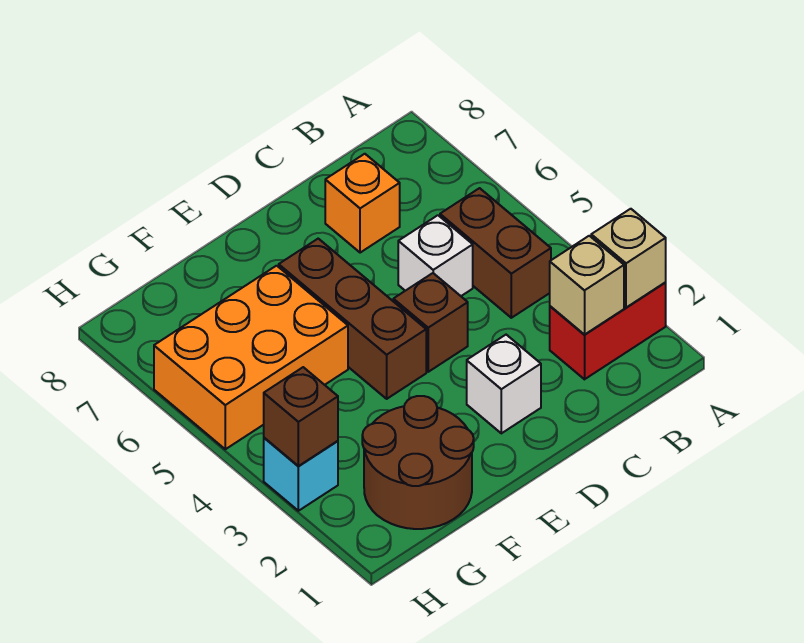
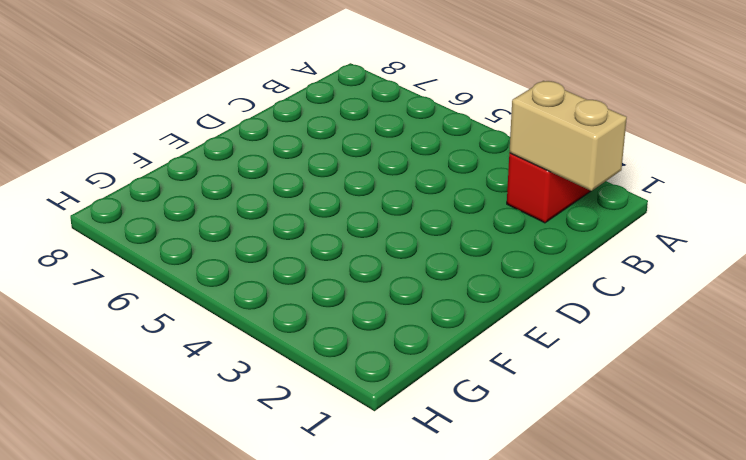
tan brick B1:B2 level 2 -> tan brick B2 level 2
none -> brown brick B4:B5 level 1
none -> white brick C5 level 1
none -> orange brick C7 level 1

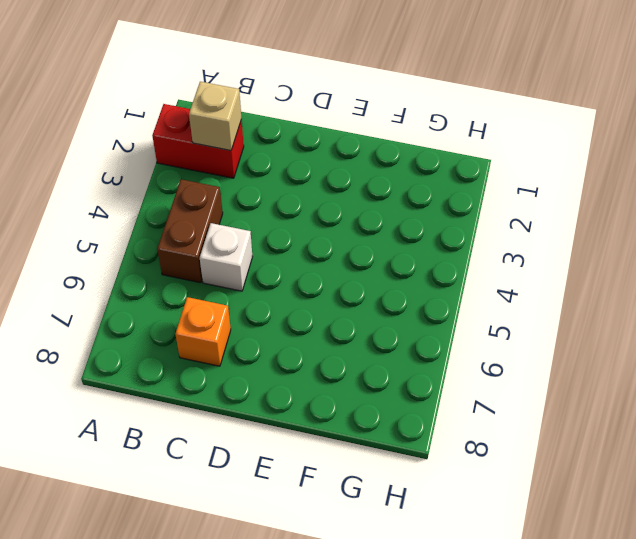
none -> white brick D2 level 1
none -> brown brick D4 level 1
none -> brown brick E4:E6 level 1

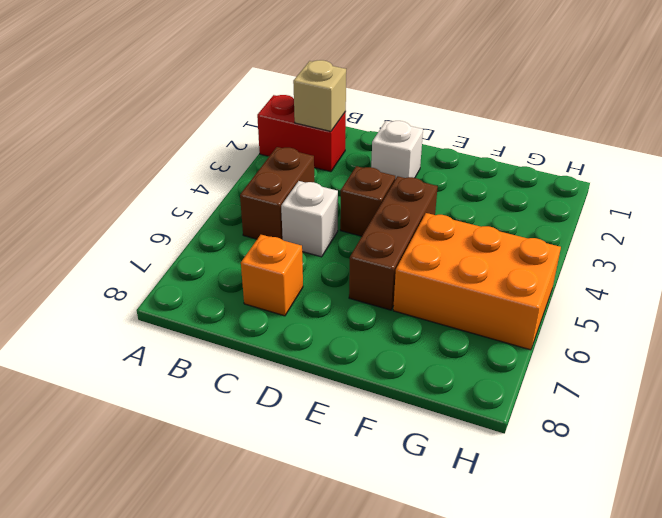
none -> brown round brick F1:G2 level 1
none -> cyan brick H3 level 1
none -> tan brick A2 level 2

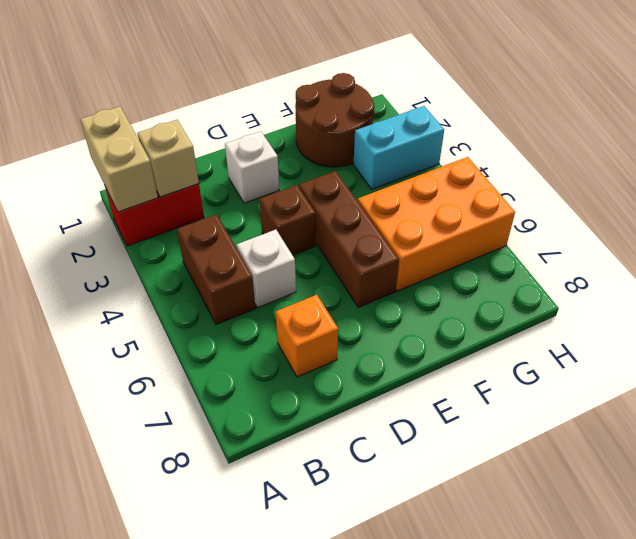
tan brick A1:A2 level 2 -> tan brick A2 level 2
cyan brick G3:H3 level 1 -> cyan brick H3 level 1
none -> brown brick H3 level 2

